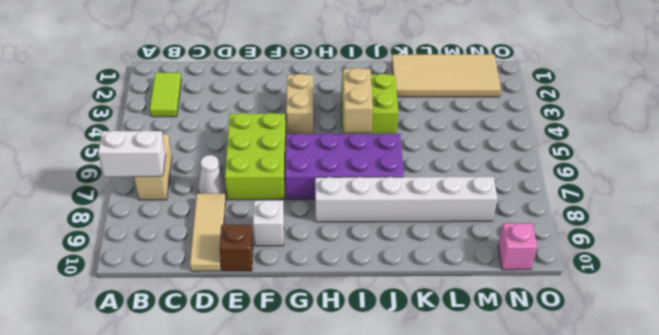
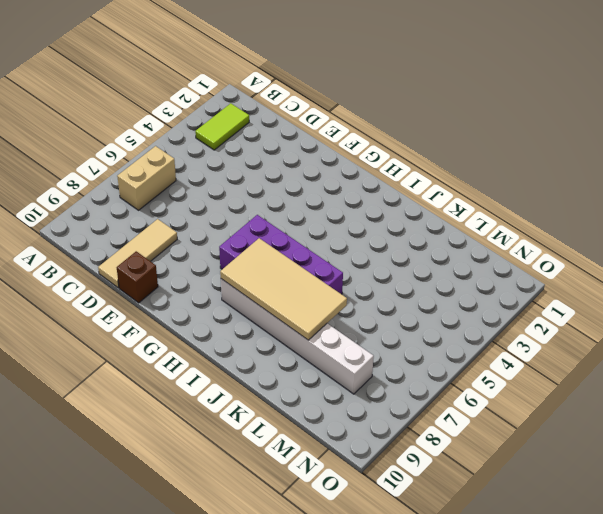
tan tile H7:K8 level 2 -> tan tile K1:N2 level 1
none -> white cone D7 level 1
none -> lime brick E5:F7 level 1
none -> white brick F9 level 1

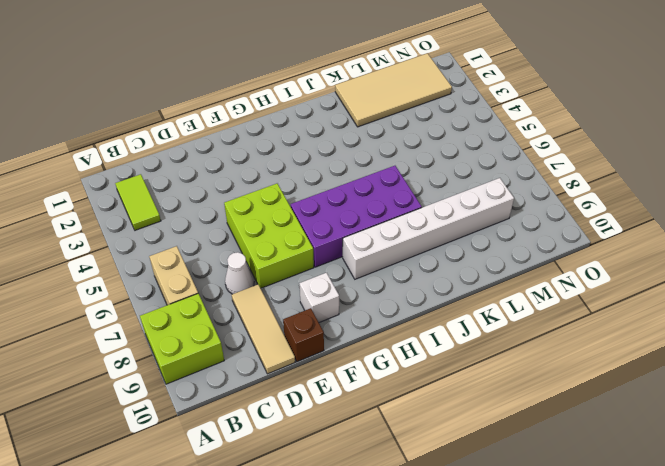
lime brick A8:B9 level 1 -> lime brick I3:J4 level 1
none -> tan brick G3:G4 level 1
none -> pink brick N10 level 1
none -> white brick A7:B7 level 2

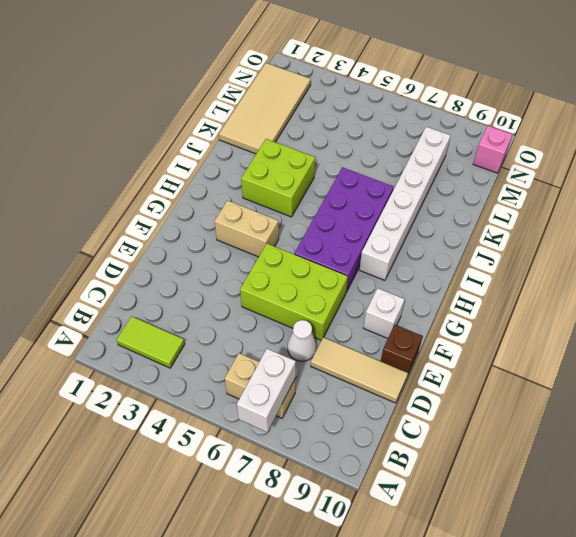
none -> tan brick I4:I5 level 2

